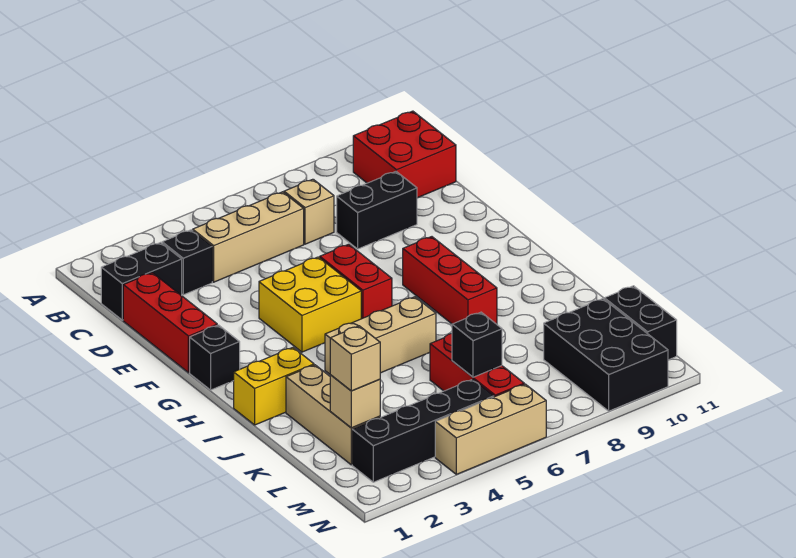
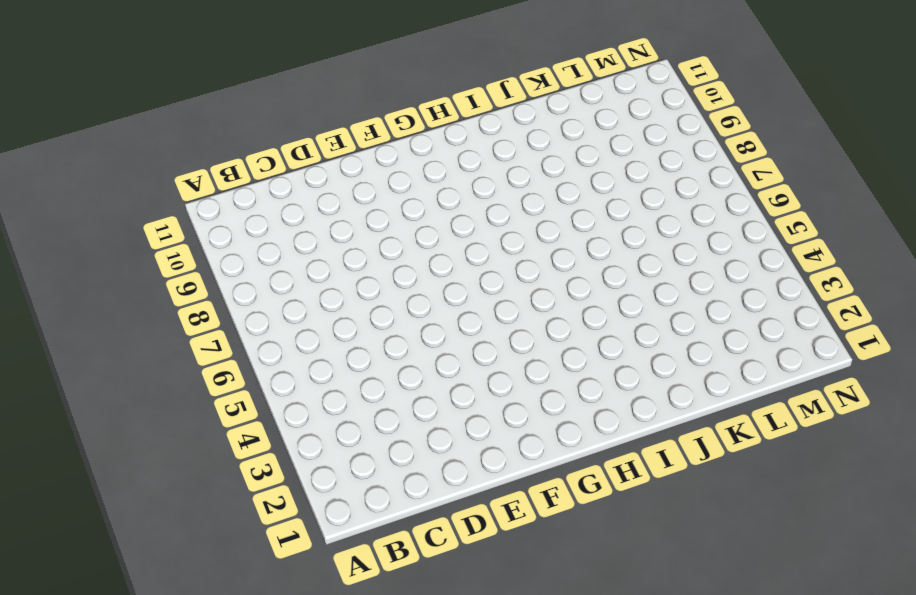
none -> red brick B10:C11 level 1
none -> black brick C1:C2 level 1
none -> black brick C3 level 1

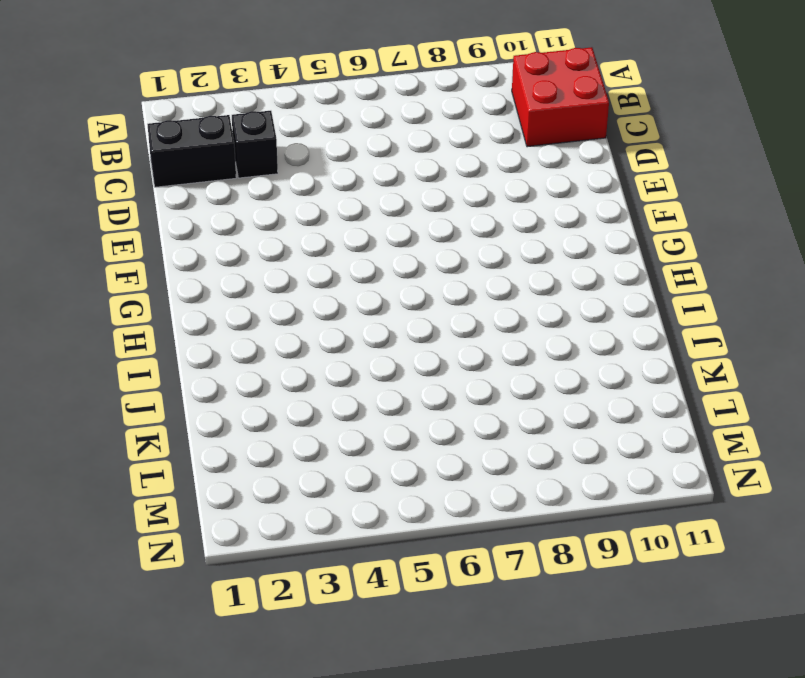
none -> tan brick C4:C6 level 1
none -> tan brick C7 level 1
none -> red brick D1:F1 level 1

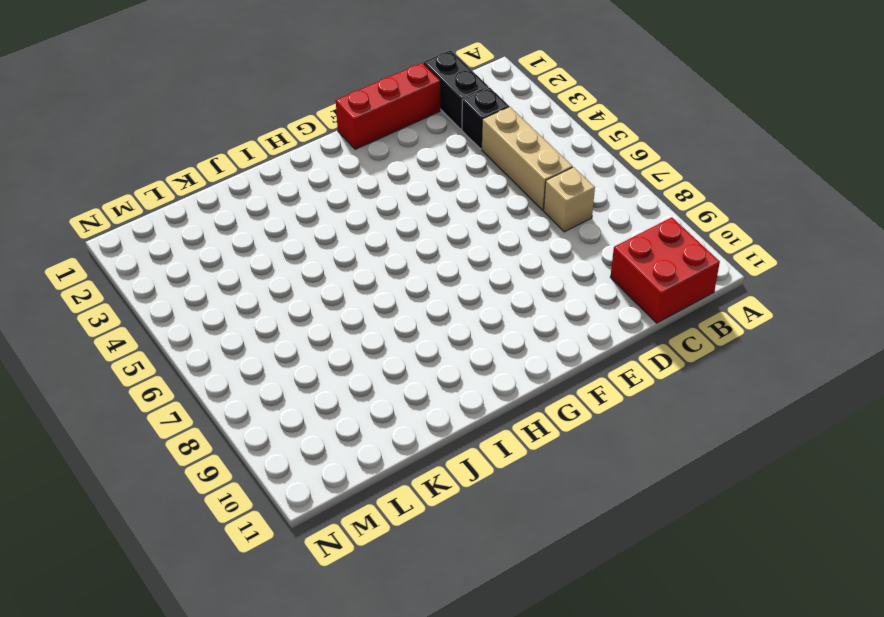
none -> black brick D8:D9 level 1
none -> yellow brick F4:G5 level 1
none -> red brick F6:G6 level 1

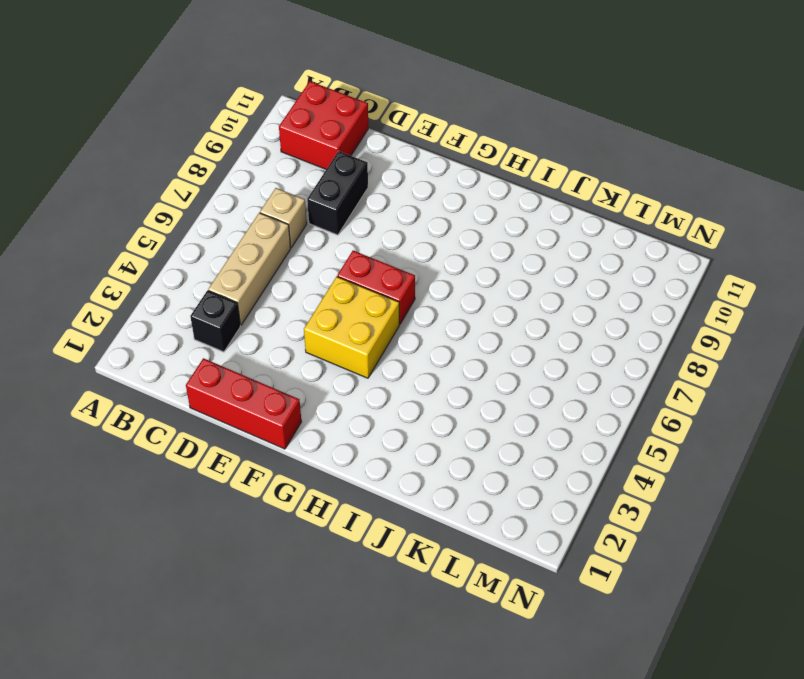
none -> black brick C1:C2 level 1
none -> black brick G1 level 1
none -> red brick G8:I8 level 1

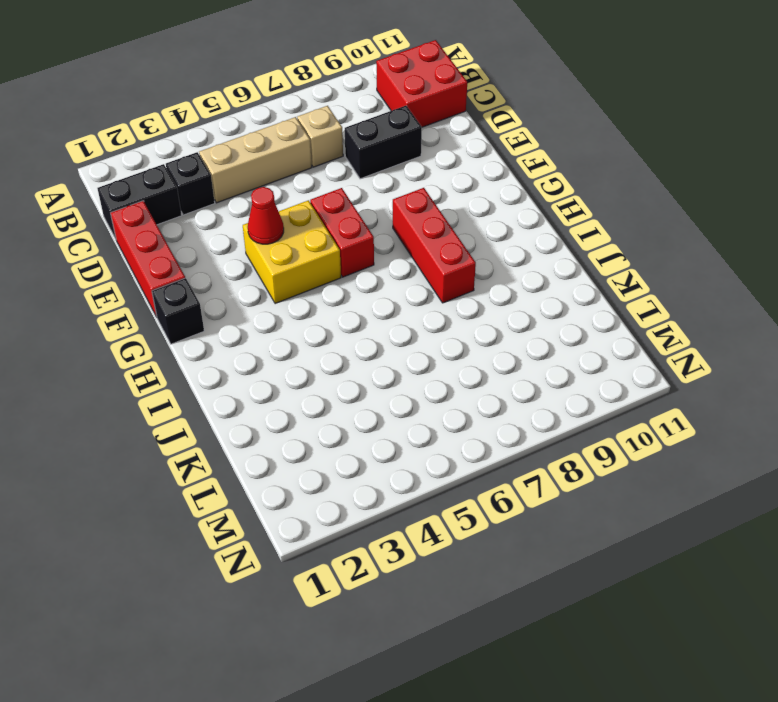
red cone F4 level 2 -> none
none -> yellow brick I1:I2 level 1
none -> tan brick I4:I6 level 1
none -> tan brick J2:L2 level 1

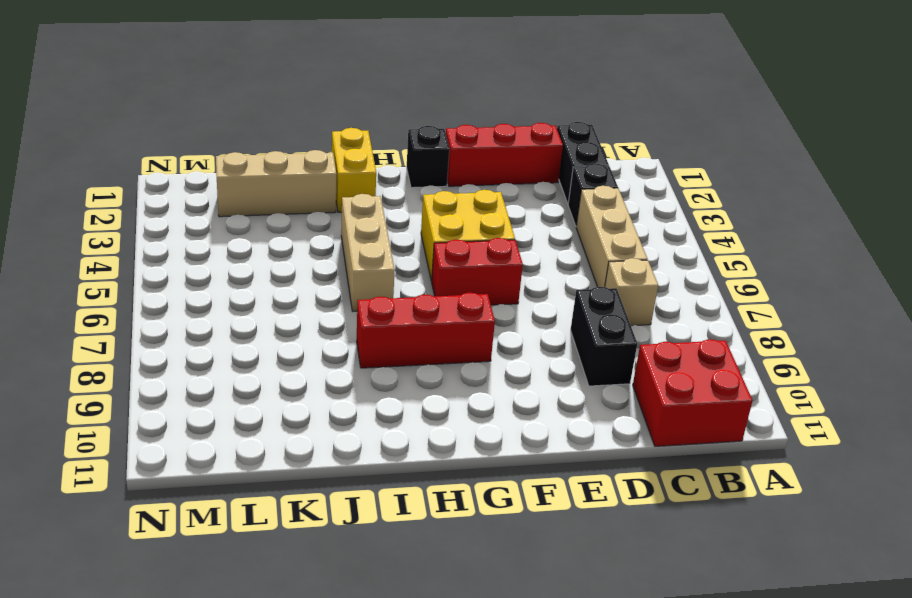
none -> red brick K6:M6 level 1
none -> black brick L9:N10 level 1
none -> black brick L11:M11 level 1

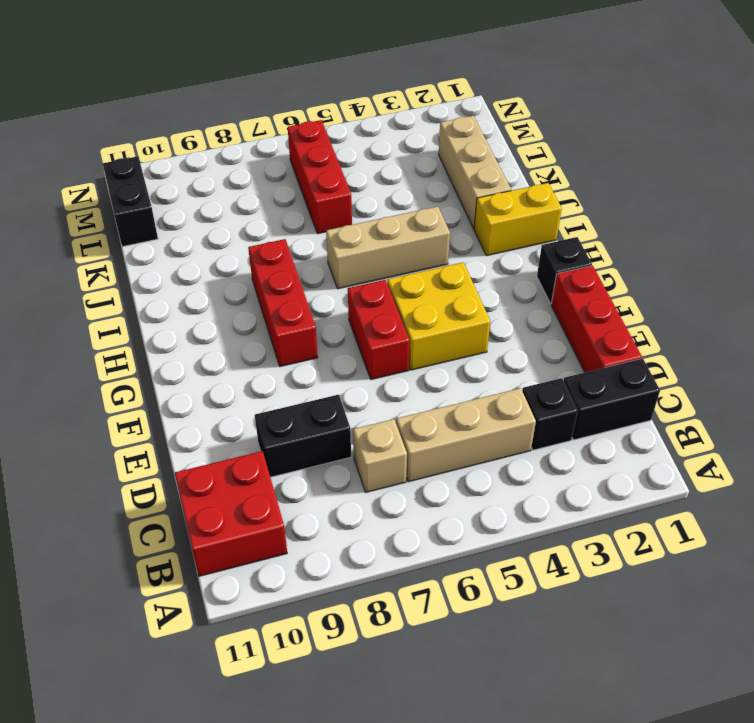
none -> black brick L9:N10 level 1
none -> black brick M2:M5 level 1
none -> tan brick N4:N6 level 1

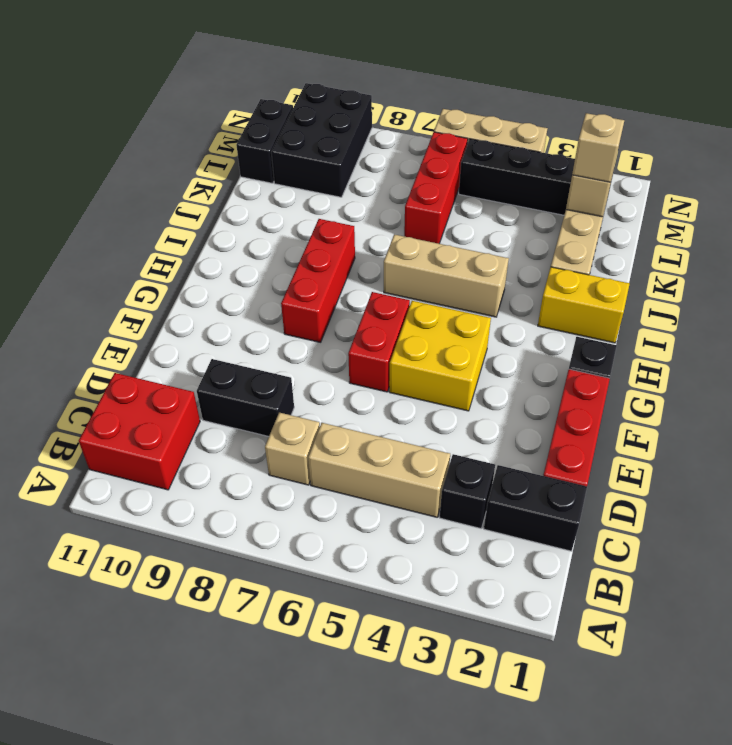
none -> black brick L6 level 2

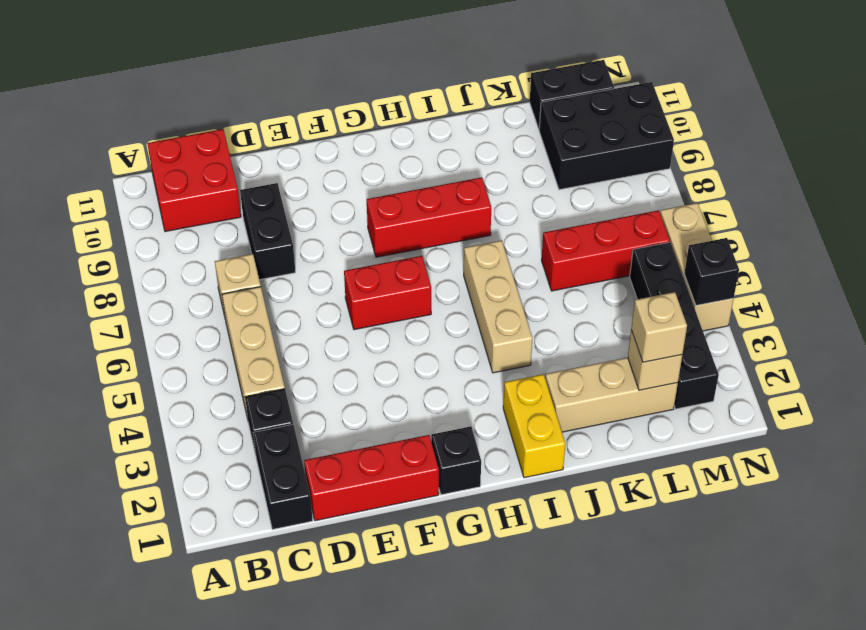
black brick N4 level 2 -> black brick L6 level 2
none -> yellow brick F4:G5 level 1

